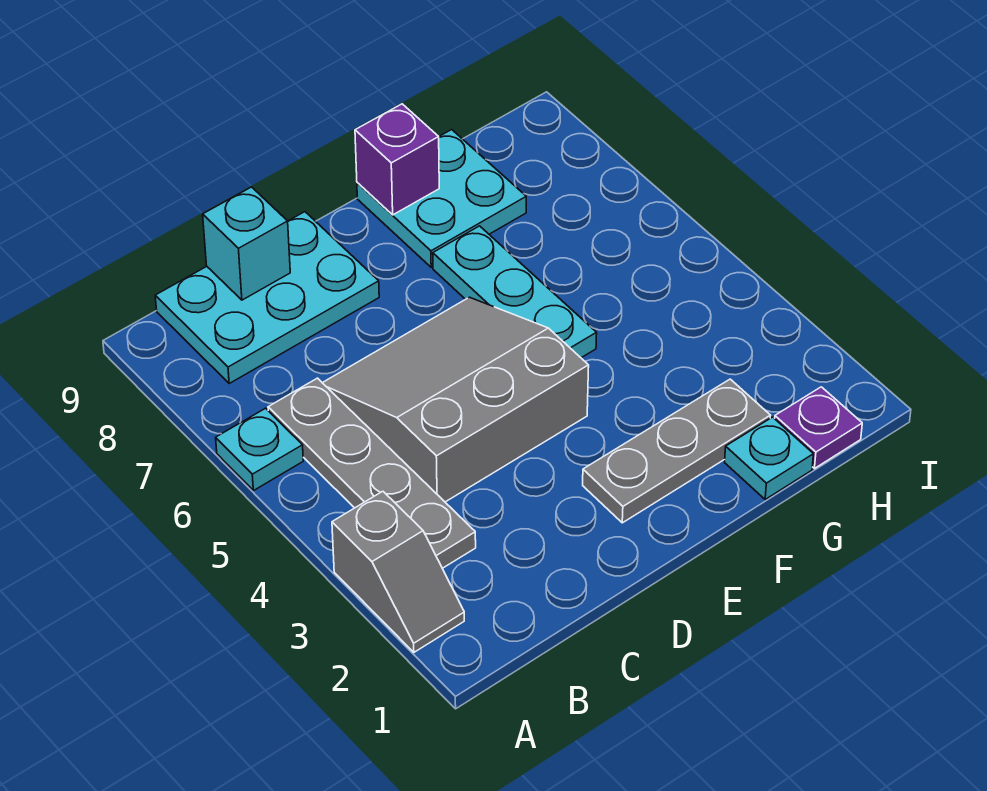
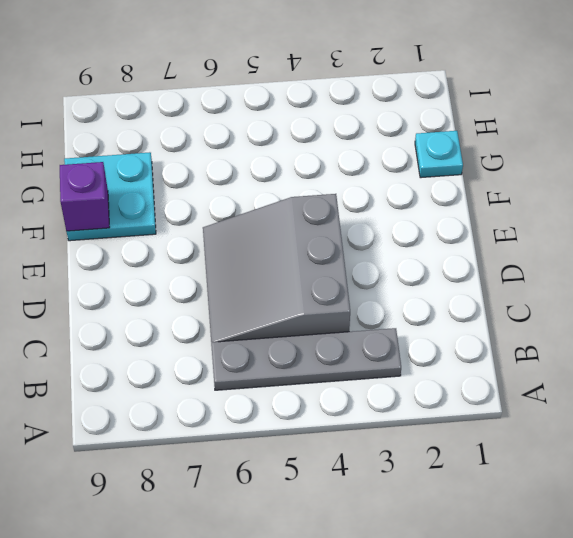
none -> grey slope A2:A3 level 1 top 3
none -> cyan plate A6 level 1
none -> cyan plate B8:D9 level 1

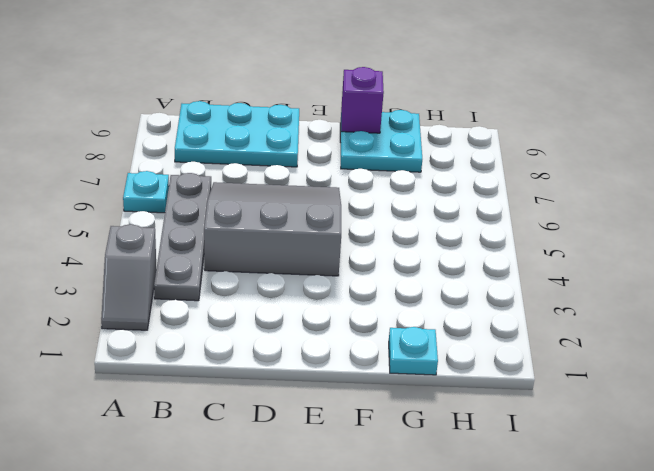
none -> grey plate E2:G2 level 1
none -> cyan plate F5:F7 level 1
none -> purple plate H1 level 1

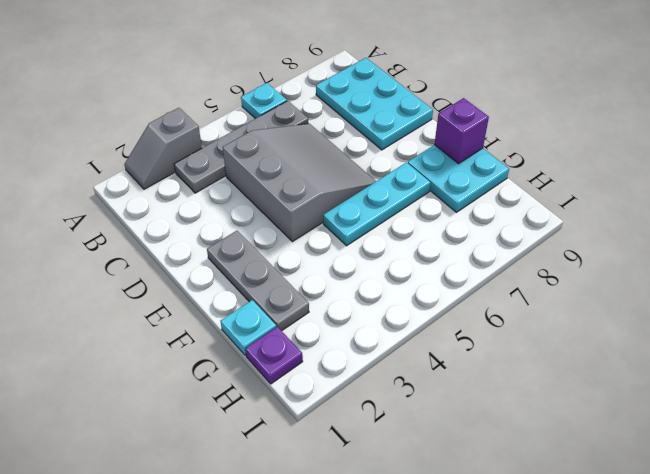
none -> cyan brick C9 level 2

